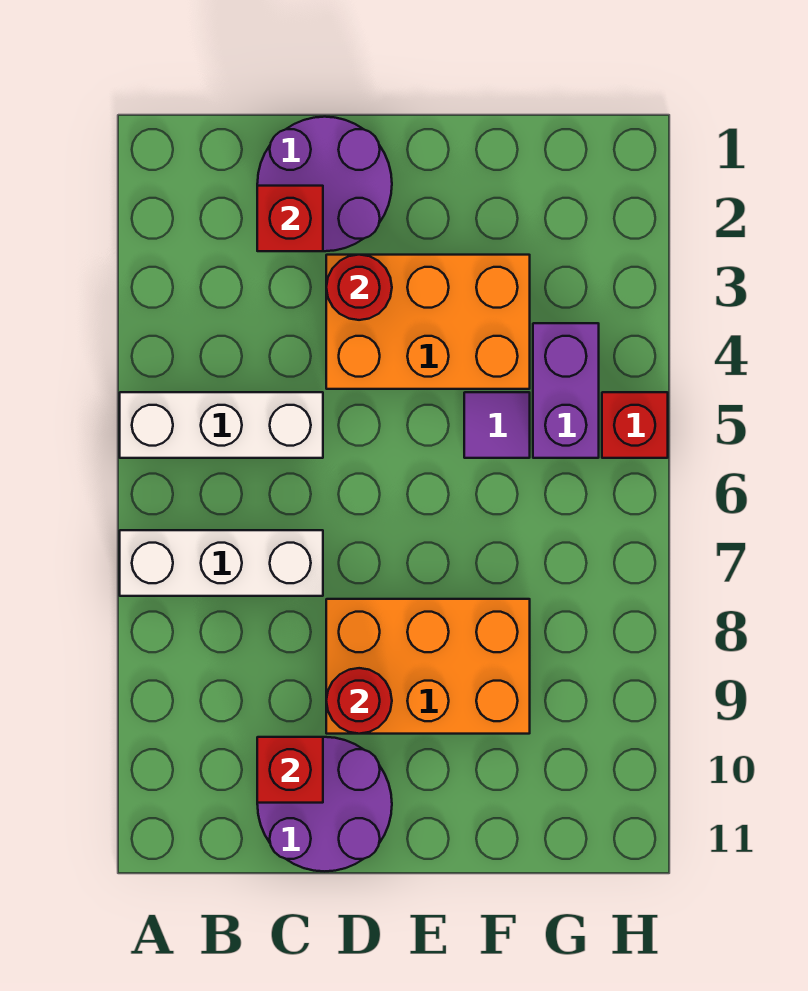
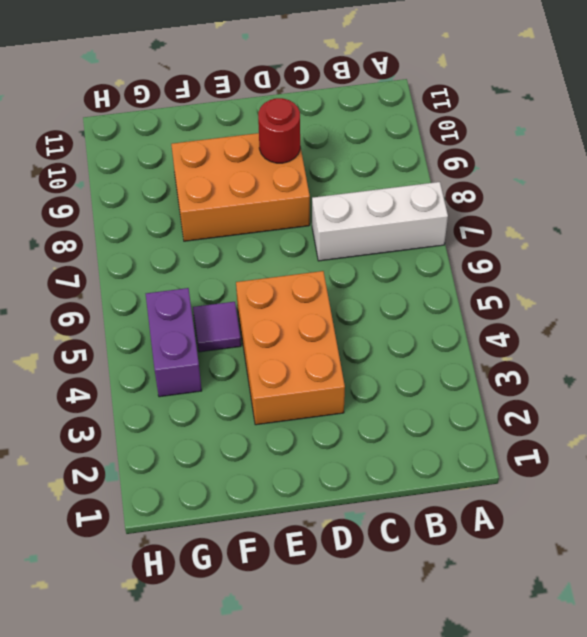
orange brick D3:E5 level 1 -> orange brick D3:F4 level 1
none -> white brick A5:C5 level 1
none -> purple round brick C1:D2 level 1
none -> purple round brick C10:D11 level 1

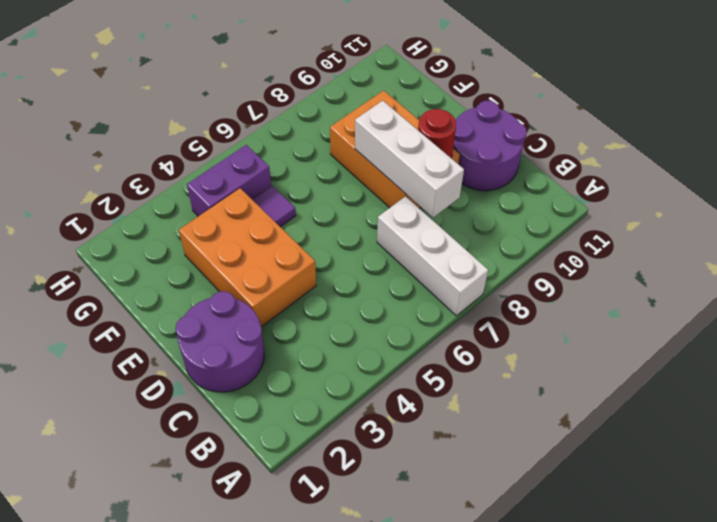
white brick C8:E8 level 2 -> white brick A5:C5 level 1
none -> red brick H5 level 1
none -> red brick C2 level 2
none -> red brick C10 level 2

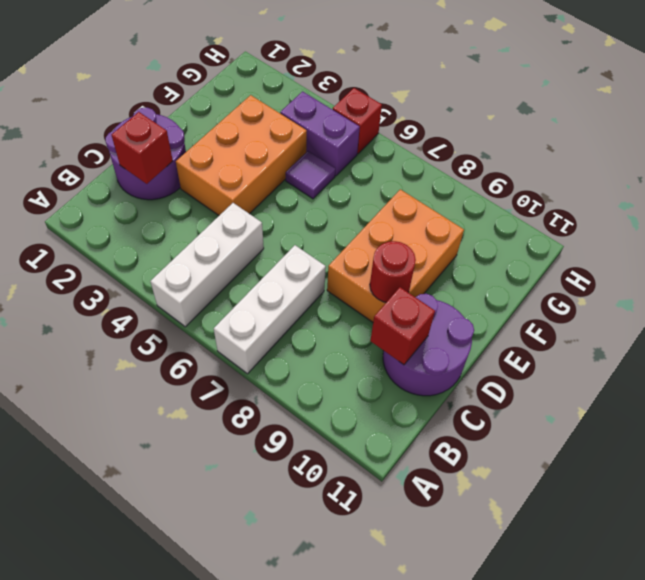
none -> red round brick D3 level 2

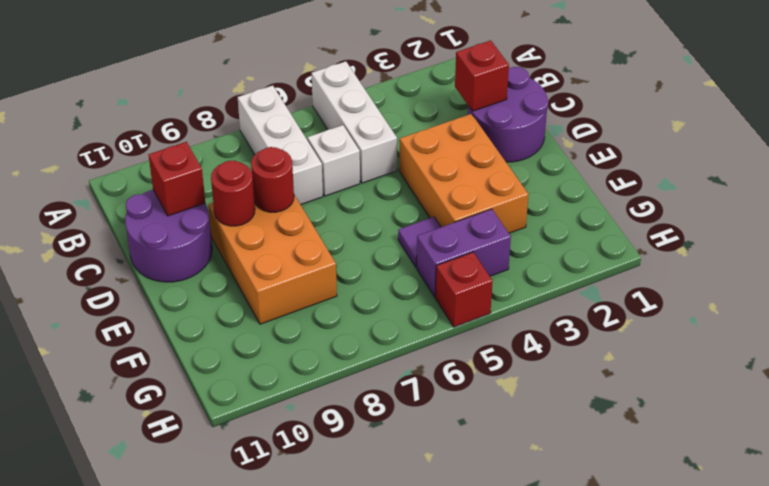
white brick C6 level 1 -> none
red round brick D8 level 2 -> red round brick D3 level 2

